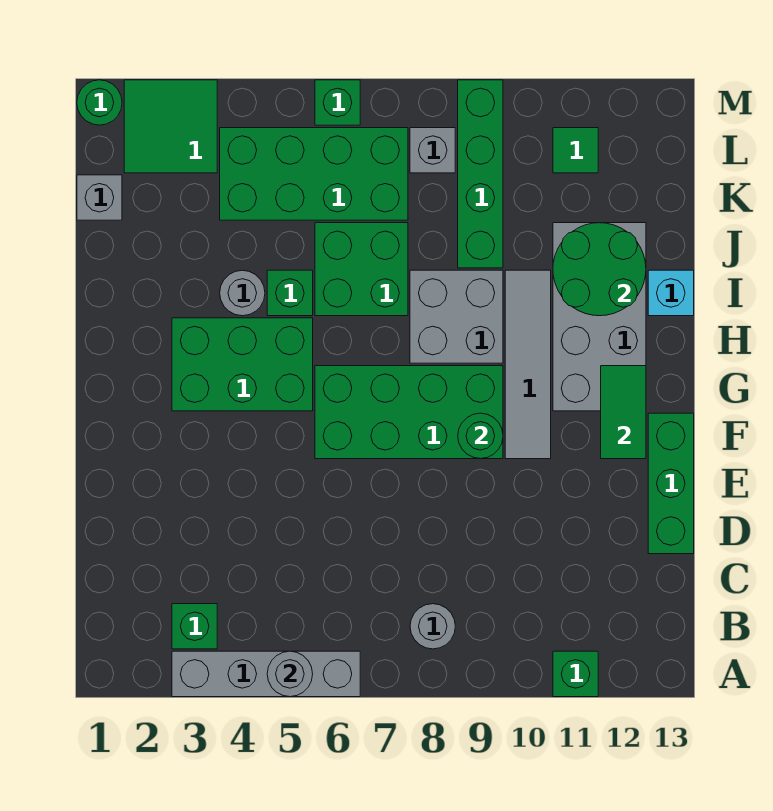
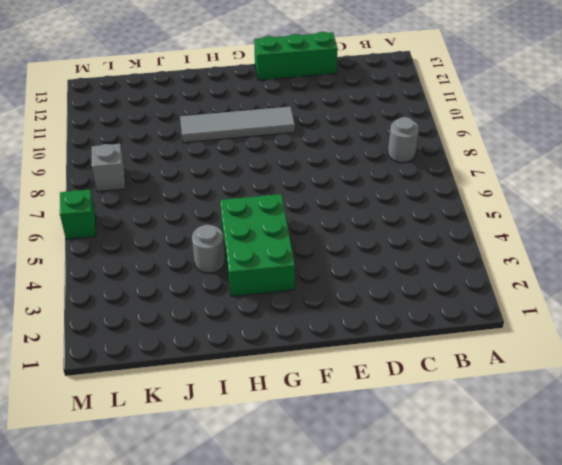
none -> grey brick A3:A6 level 1
none -> green brick A11 level 1
none -> green brick B3 level 1

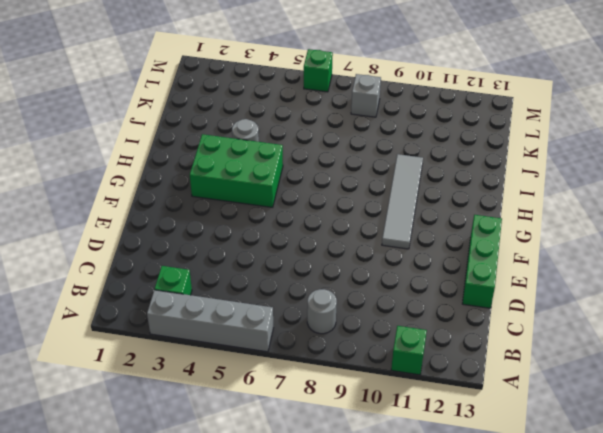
none -> green brick F6:G9 level 1
none -> grey brick G11:J12 level 1
none -> grey brick H8:I9 level 1

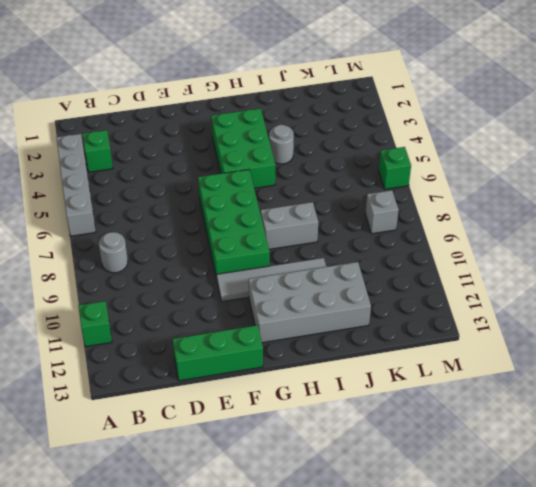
grey brick H8:I8 level 1 -> grey brick H8:I9 level 1
none -> green brick I5 level 1
none -> green brick I6:J7 level 1
none -> cyan brick I13 level 1

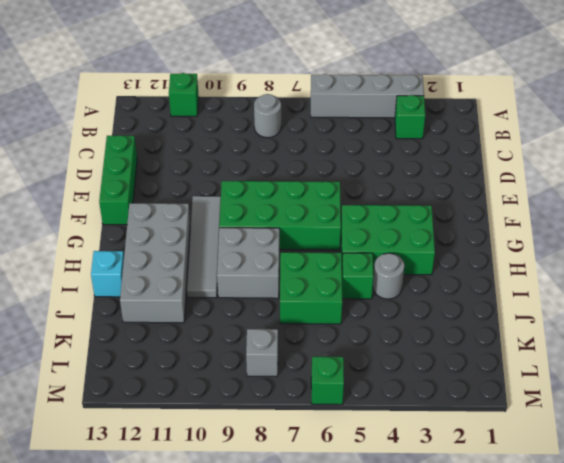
none -> green brick J9:M9 level 1
none -> grey brick K1 level 1
none -> green brick K4:L7 level 1

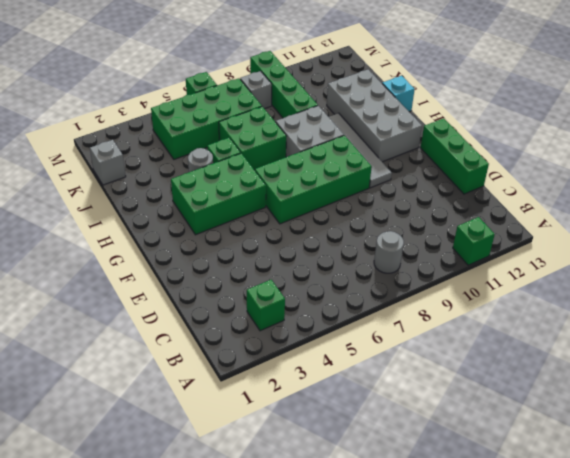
none -> grey brick A3:A6 level 1
none -> green tile L2:M3 level 1
none -> green tile L11 level 1

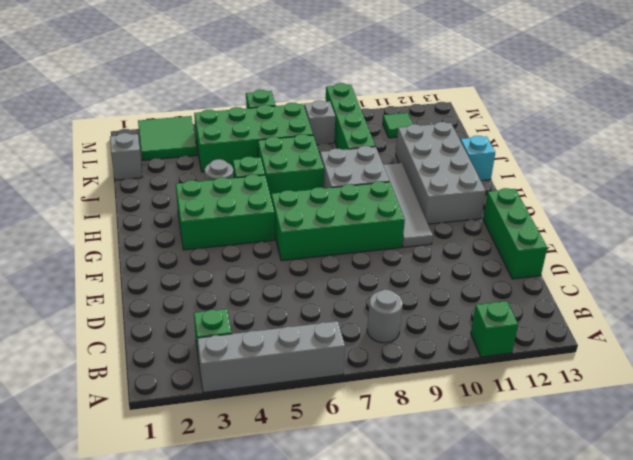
none -> green round brick M1 level 1
none -> grey round brick A5 level 2
none -> green round brick F9 level 2

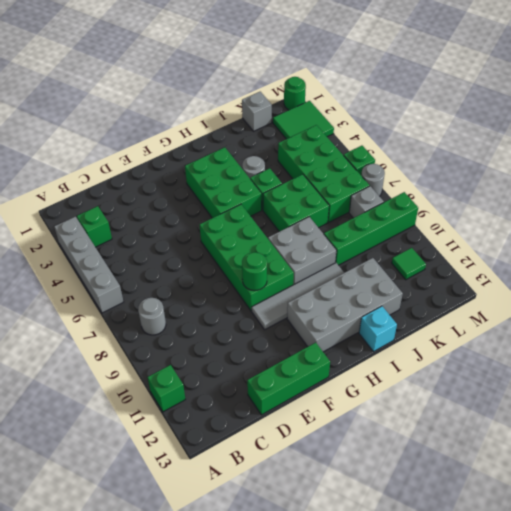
grey round brick M7 level 1 -> grey round brick A5 level 2
none -> green tile F12:G12 level 2
none -> green round brick I11:J12 level 2

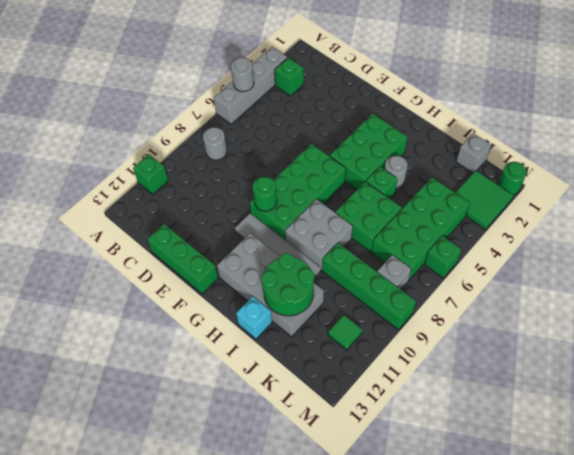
none -> green tile F12:G12 level 2

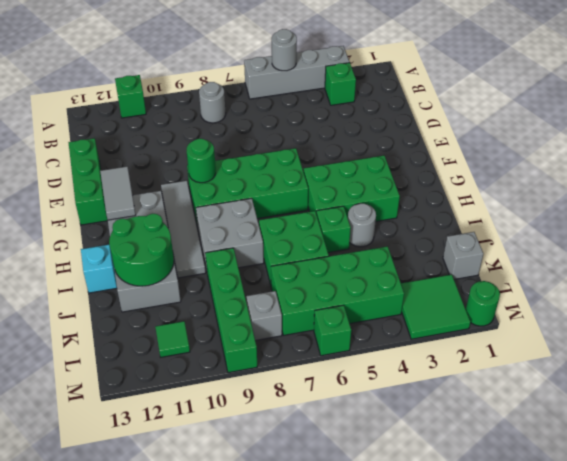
grey tile F12:G12 level 2 -> green tile F12:G12 level 2

